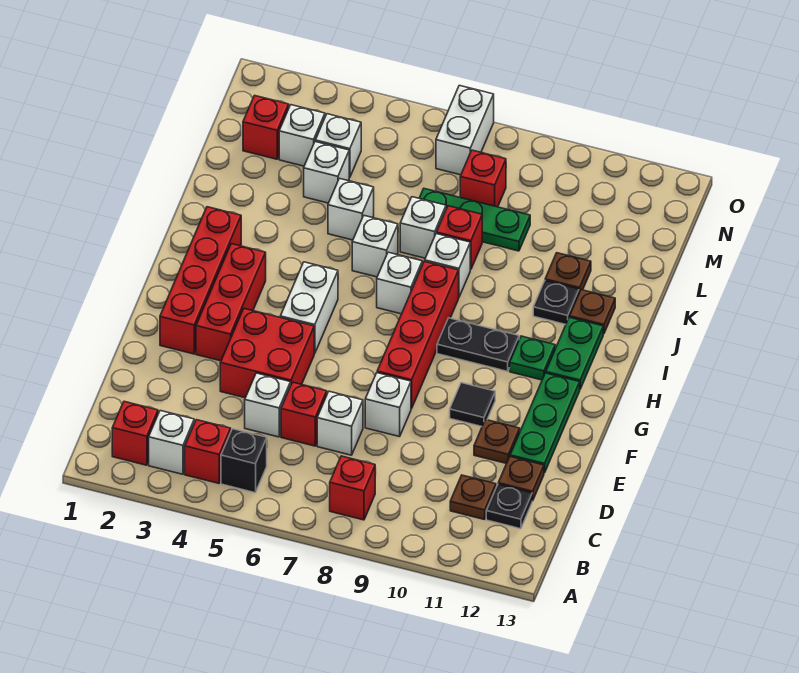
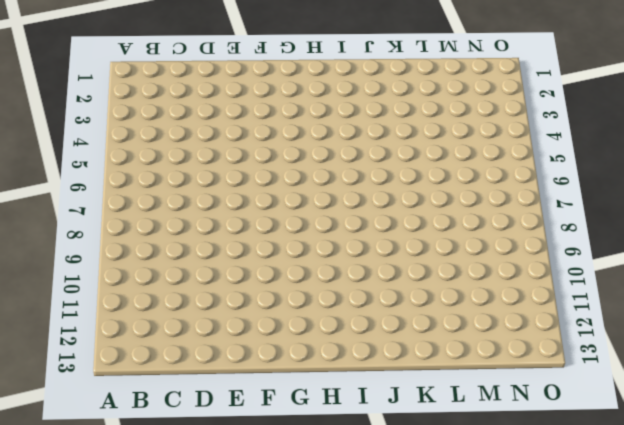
none -> red brick B2 level 1
none -> white brick B3 level 1
none -> red brick B4 level 1
none -> black brick B5 level 1

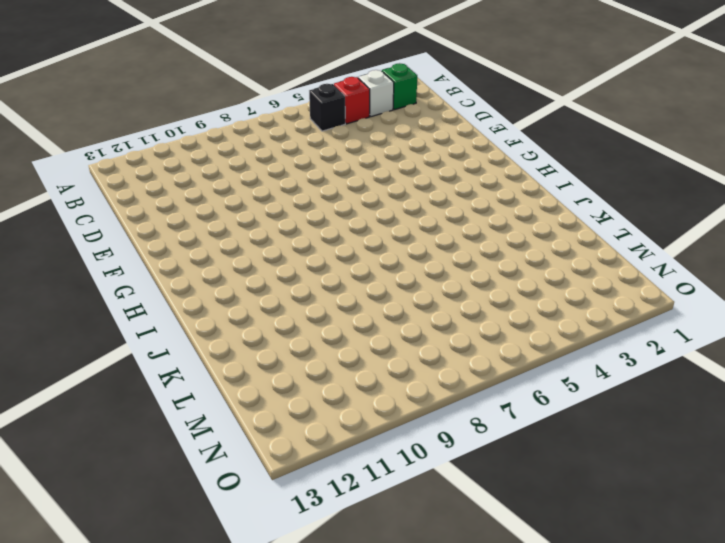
green brick B2 level 1 -> red brick B2 level 1
none -> red brick B8 level 1
none -> brown plate C11 level 1
none -> black plate C12 level 1
none -> white brick D5 level 1

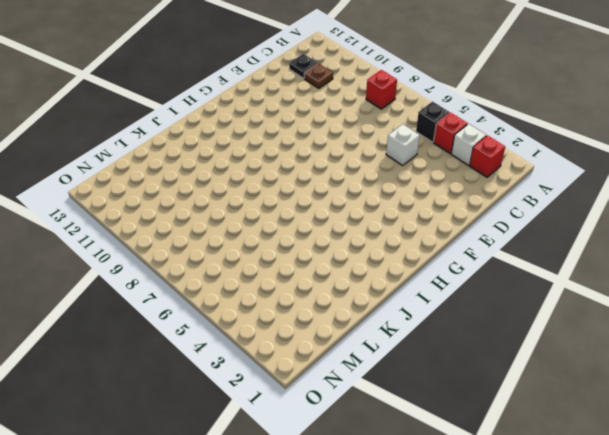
none -> red brick D6 level 1
none -> white brick D7 level 1
none -> brown plate D12 level 1
none -> red brick E4:F5 level 1

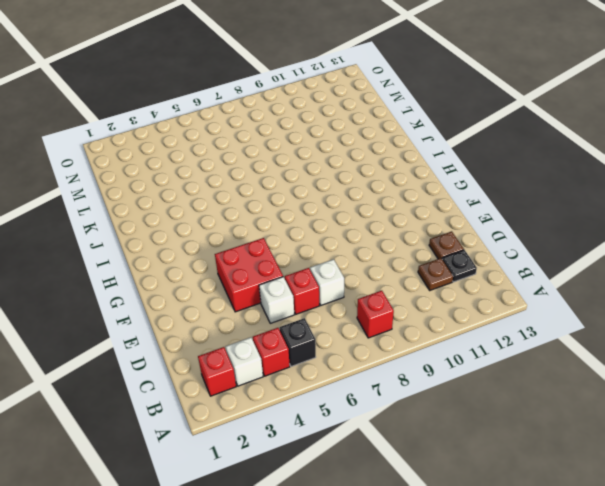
none -> white brick E8 level 1
none -> brown plate E11 level 1
none -> green plate E12:G12 level 1
none -> red brick F2:I2 level 1

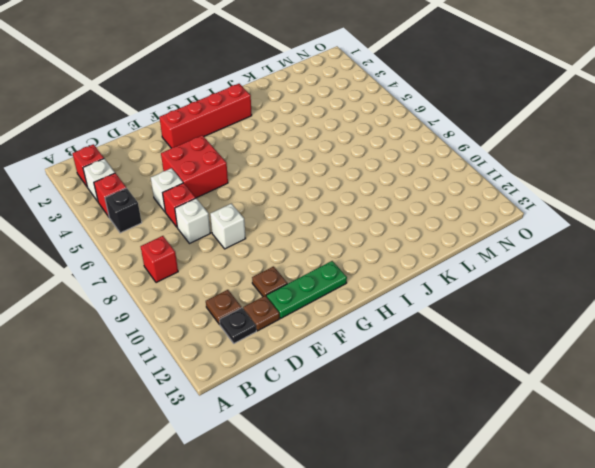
none -> red brick F3:H3 level 1
none -> red brick F8:I8 level 1
none -> black tile F10 level 1
none -> white brick G5:H5 level 1

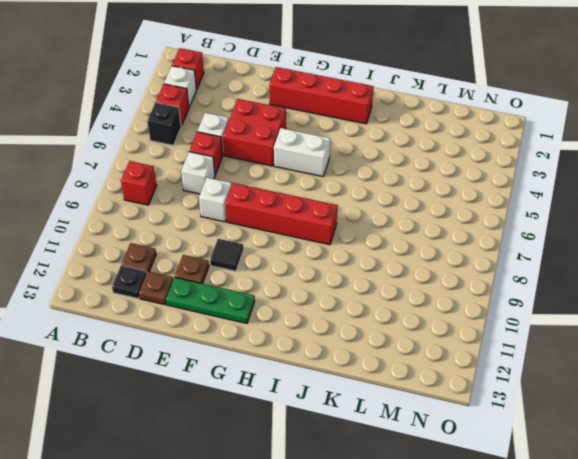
none -> red brick F3:H3 level 1
none -> black plate H9:H10 level 1
none -> green plate H11 level 1
none -> green plate H12:I12 level 1

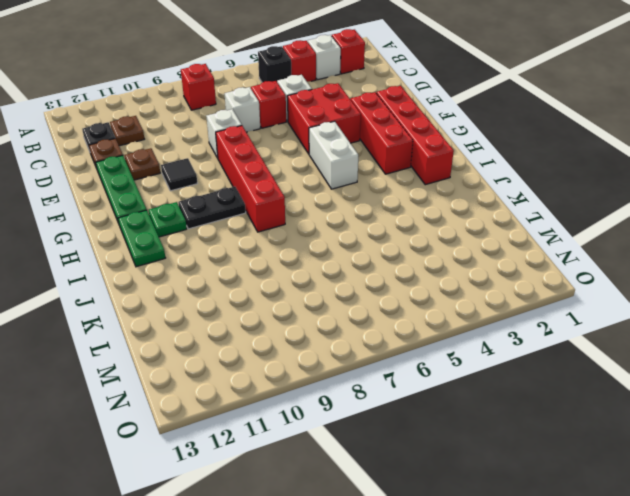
none -> white brick I7 level 1
none -> white brick J6 level 1
none -> white brick J8 level 1
none -> black plate J11 level 1

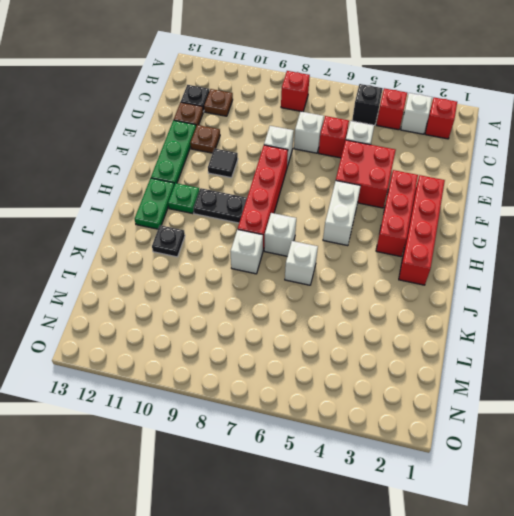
none -> brown plate J12 level 1
none -> white brick K5 level 1
none -> white brick K7 level 1
none -> red brick K8 level 1

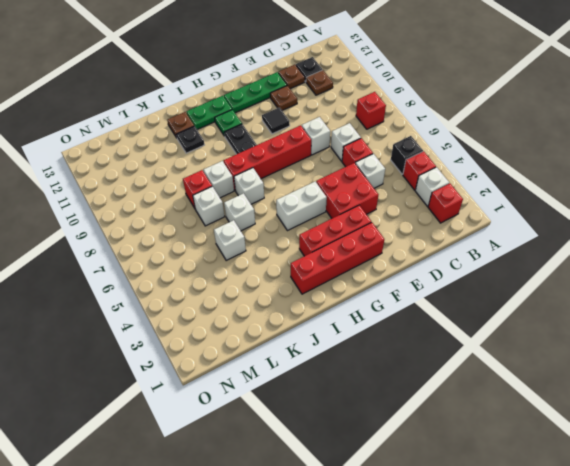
none -> brown plate K11 level 1
none -> white brick L4 level 1
none -> green plate L7:L9 level 1
none -> red brick M2 level 1

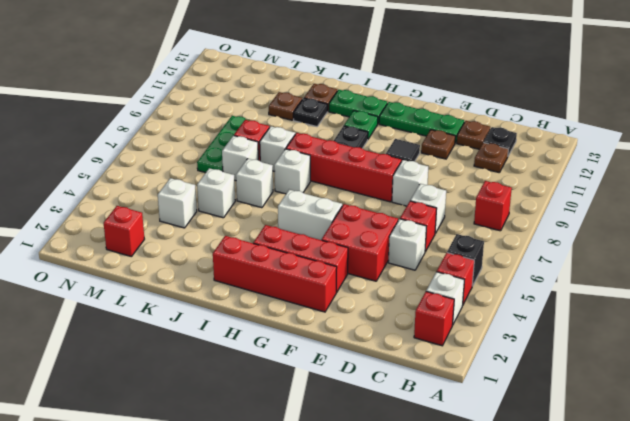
none -> white brick M3 level 1
none -> white brick M4 level 1
none -> red brick M8 level 1
none -> white brick N7:O7 level 1

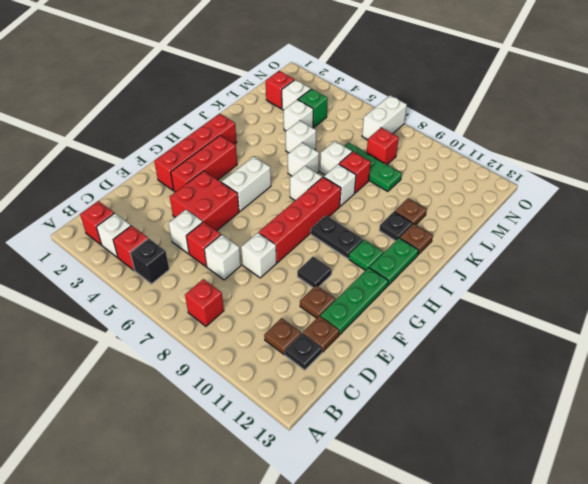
green brick M4 level 1 -> white brick M4 level 1

